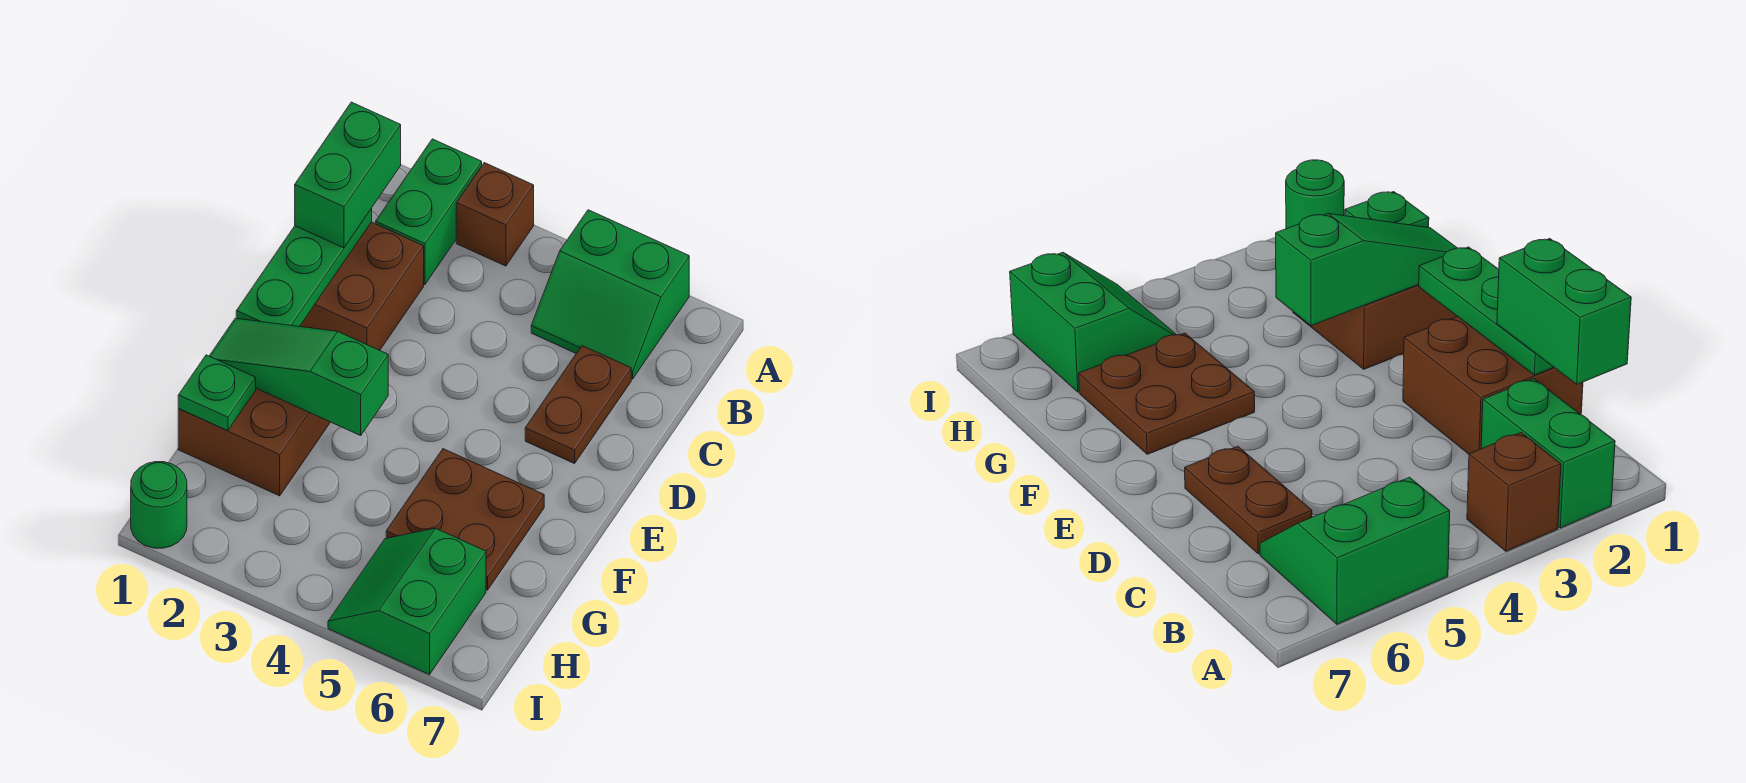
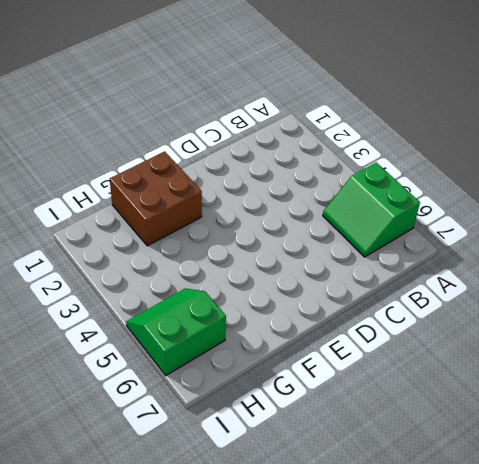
none -> green brick A2:B2 level 1
none -> brown brick A3 level 1
none -> brown brick C1:D2 level 1

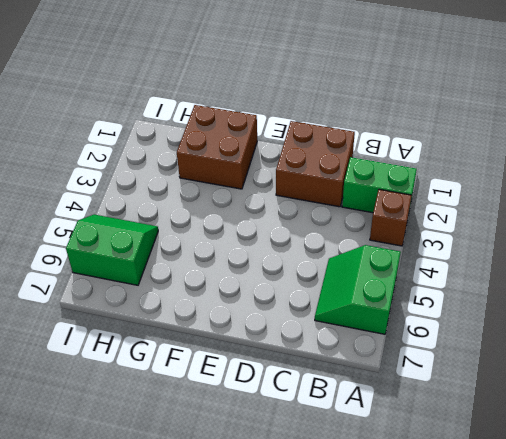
none -> brown plate C6:D6 level 1
none -> brown plate F5:G6 level 1
none -> green round brick I1 level 1

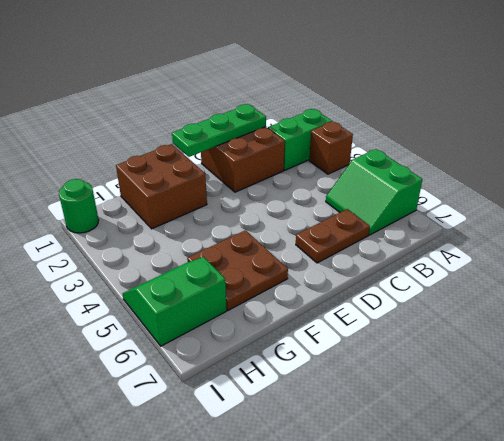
none -> green slope F1:F3 level 2 top 3
none -> green plate G1 level 2
none -> green brick B1:C1 level 3

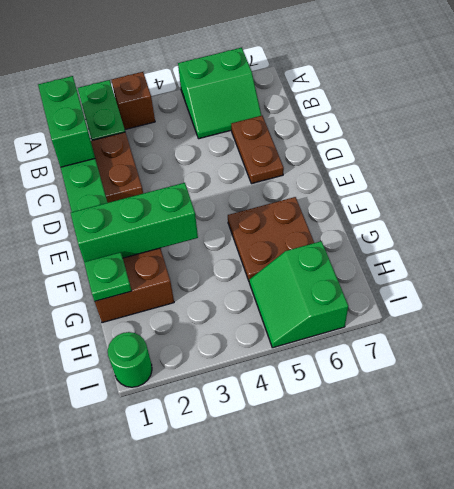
green brick F1:F3 level 2 -> green slope F1:F3 level 2 top 3

